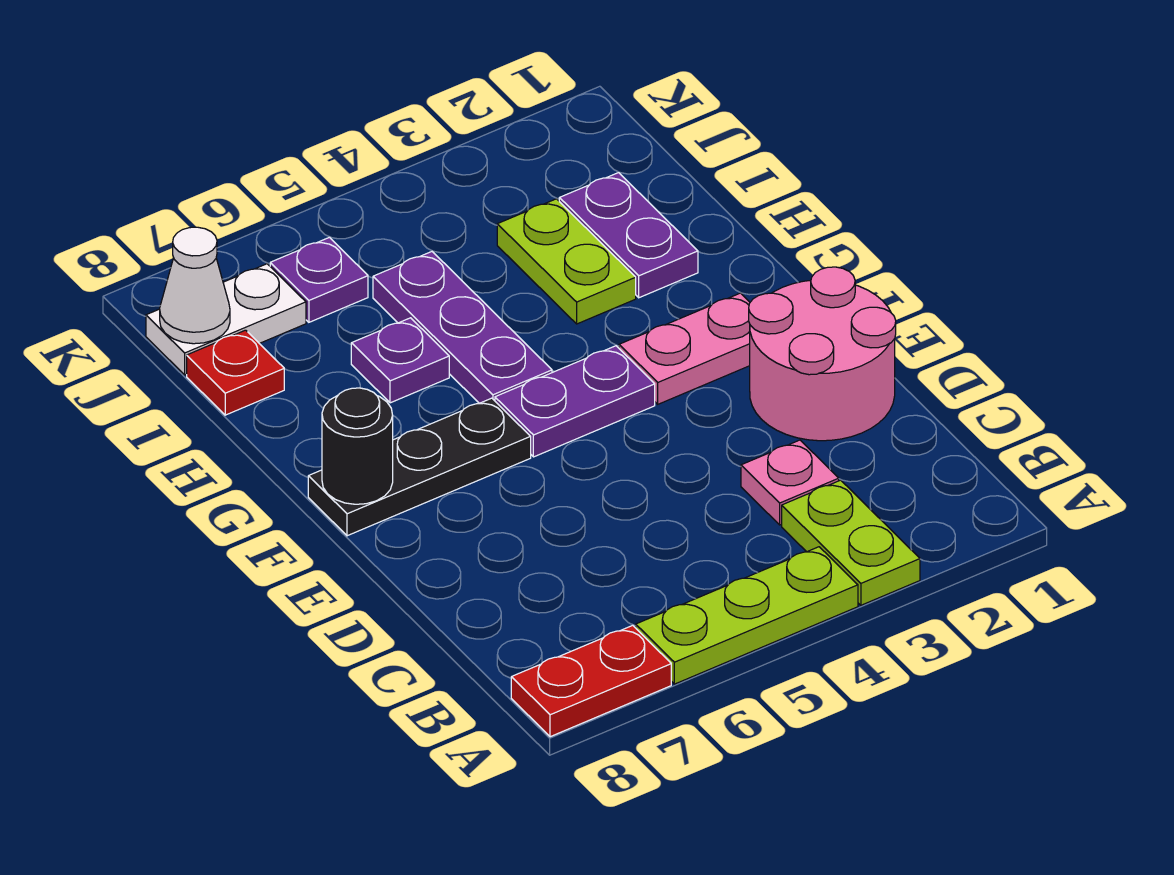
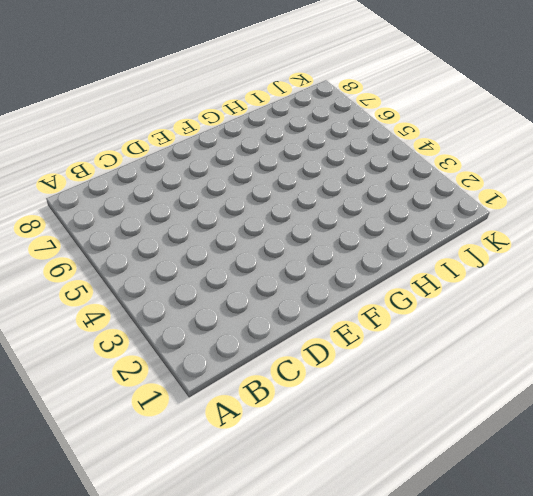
none -> lime plate A3:B3 level 1
none -> lime plate A4:A6 level 1
none -> red plate A7:A8 level 1

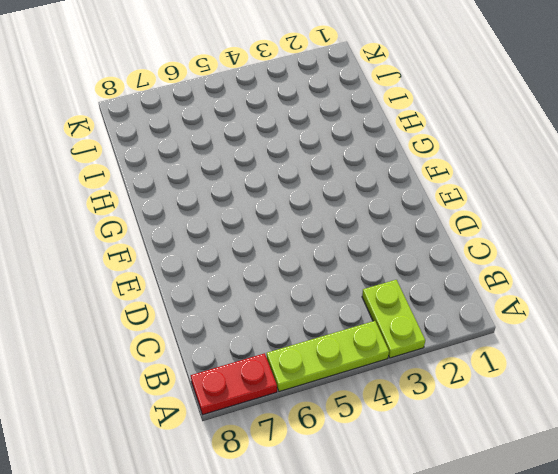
none -> pink plate C3 level 1
none -> pink round brick D1:E2 level 1
none -> pink plate F2:F3 level 1

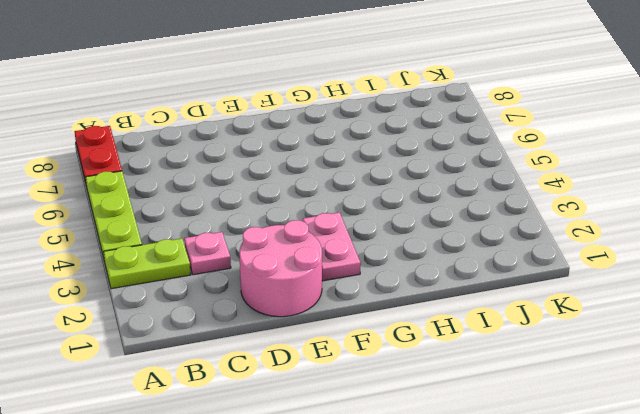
none -> purple plate F4:F5 level 1
none -> black plate F6:F8 level 1
none -> purple plate G5:I5 level 1

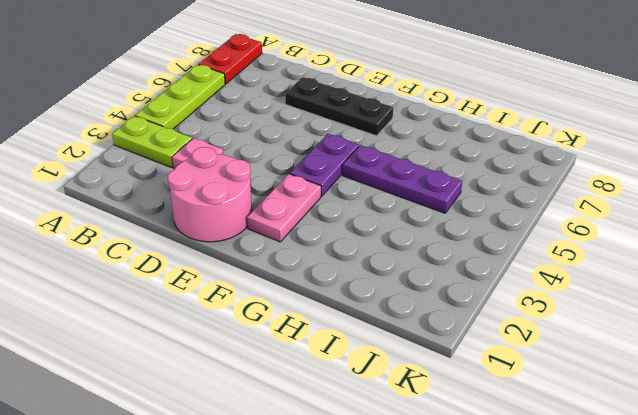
black plate D7:F7 level 1 -> black plate F6:F8 level 1
none -> purple plate H2:I2 level 1
none -> lime plate H3:I3 level 1
none -> purple plate H6 level 1

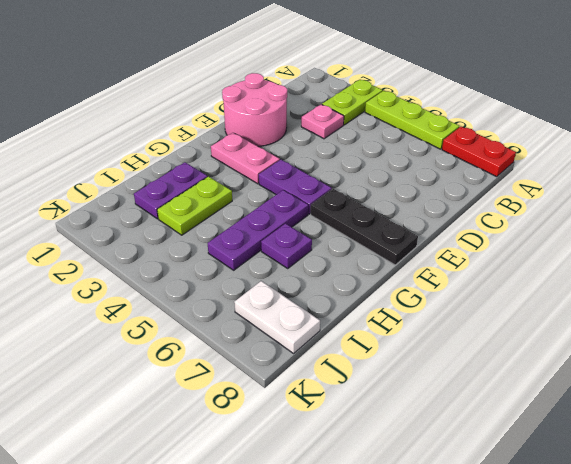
none -> red plate I8 level 1
none -> purple plate J6 level 1
none -> black round brick F8 level 2

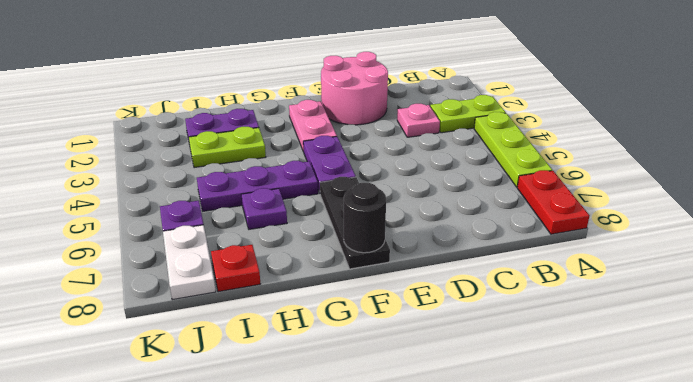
none -> white cone J8 level 2

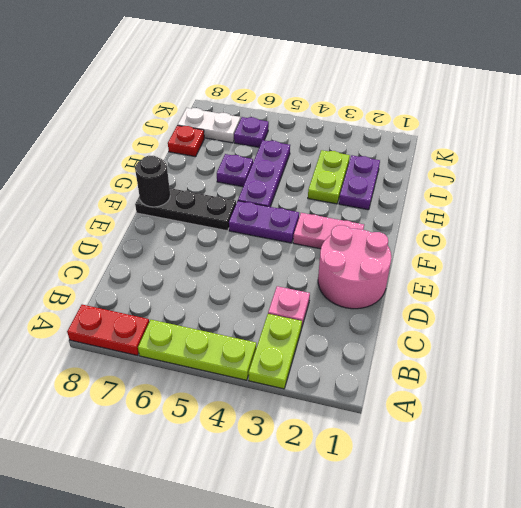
none -> white cone J8 level 2

